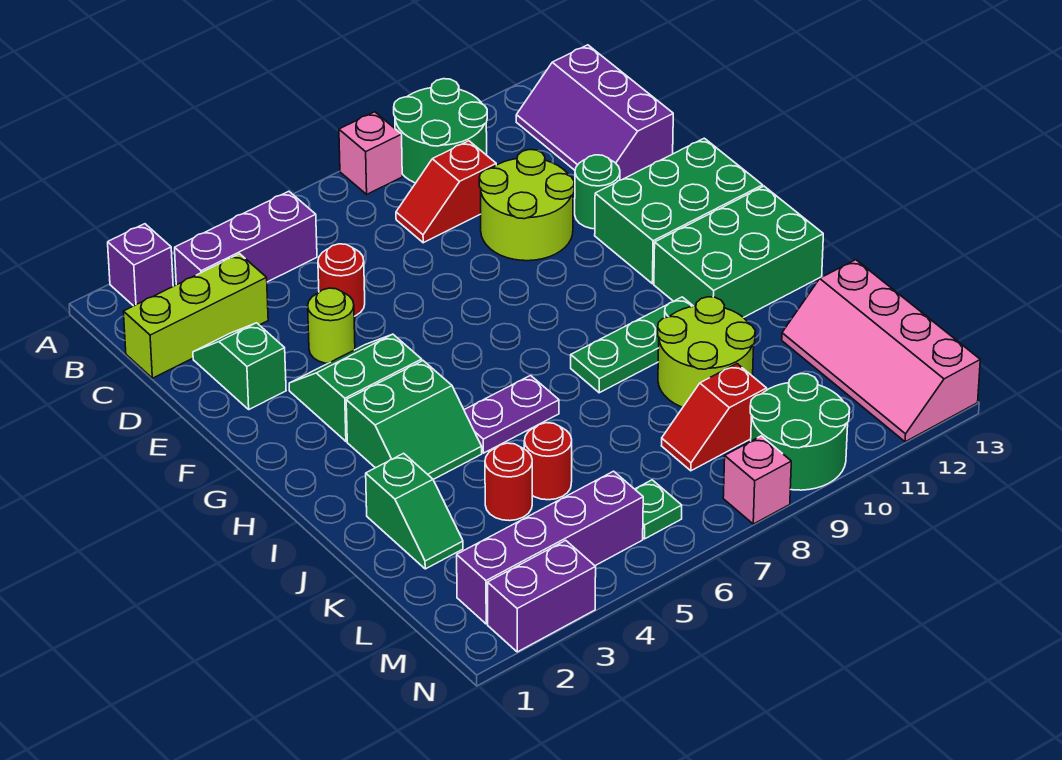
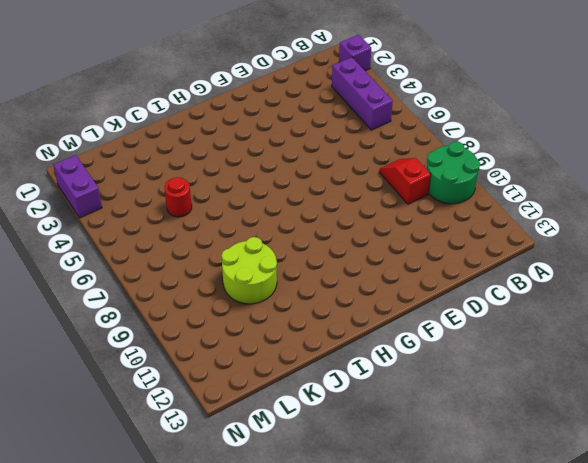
none -> pink brick A8 level 1
none -> purple slope B12:D13 level 1 top 13
none -> lime brick C1:C3 level 1

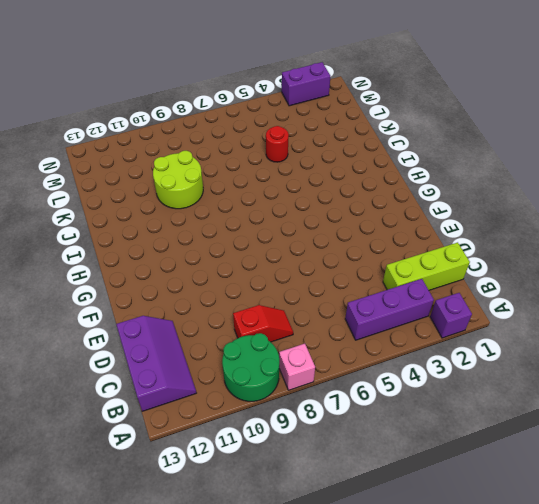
none -> green slope D2:E2 level 1 top E
none -> red round brick D5 level 1
none -> lime round brick D9:E10 level 1

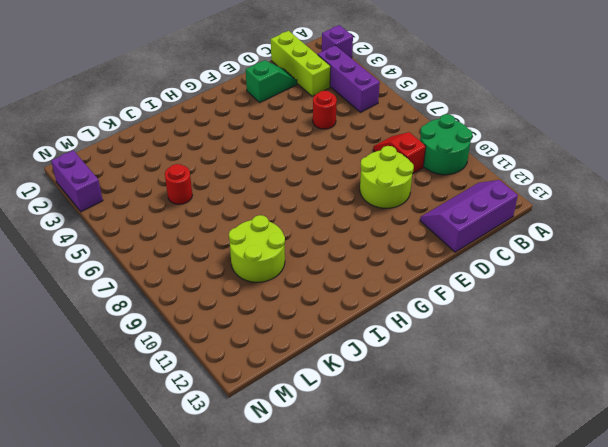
none -> pink brick A8 level 1
none -> lime round brick E4 level 1
none -> green round brick E11 level 1

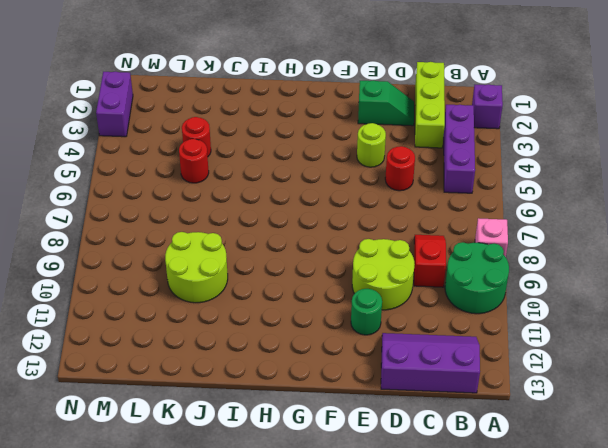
none -> green slope F3:G4 level 1 top G
none -> green brick F11:G13 level 1
none -> green slope H3:I4 level 1 top H

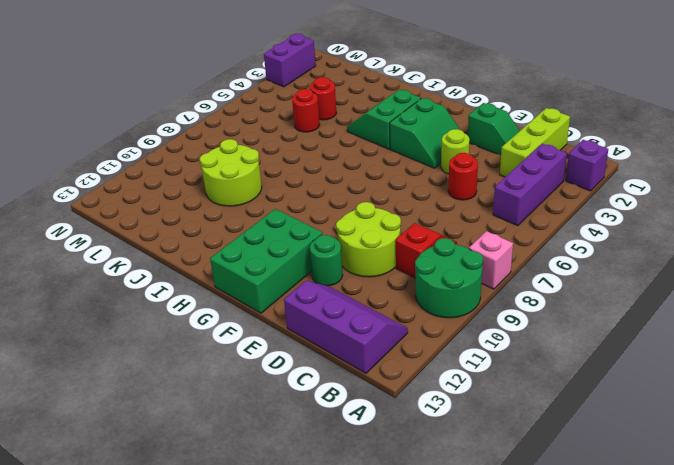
none -> green brick H11:I13 level 1
none -> purple plate I5:I6 level 1
none -> green plate I8:I10 level 1

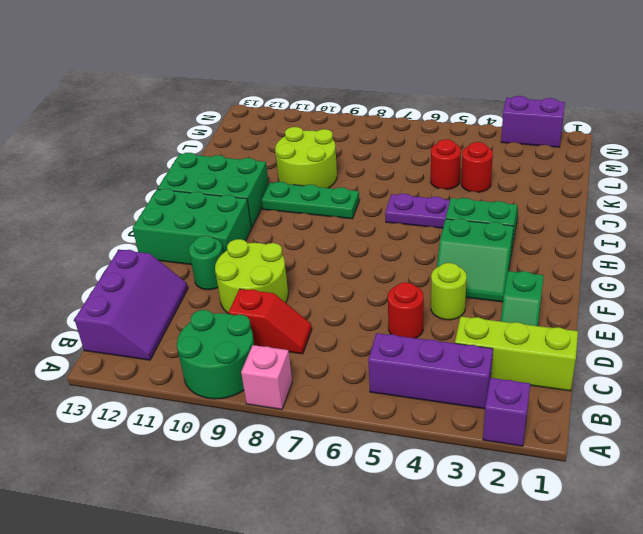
none -> green slope J2:K2 level 1 top J
none -> pink slope K12:N13 level 1 top 13
none -> red slope L8:L9 level 1 top 9

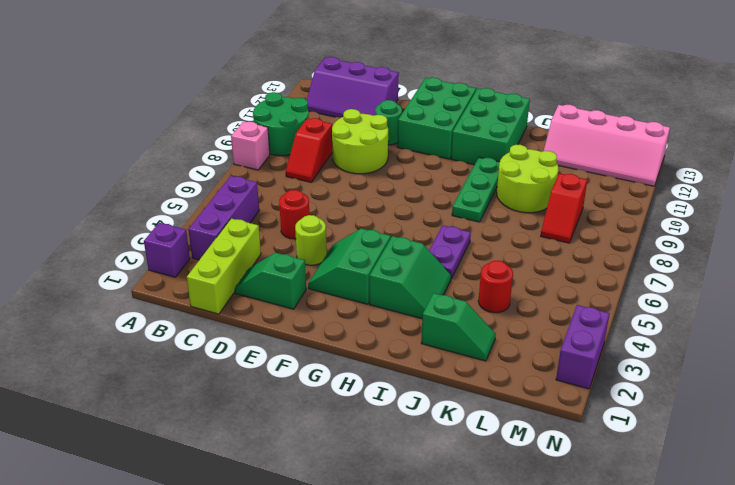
none -> red round brick K5 level 1
none -> purple brick M2:M5 level 1
none -> green plate M6 level 1

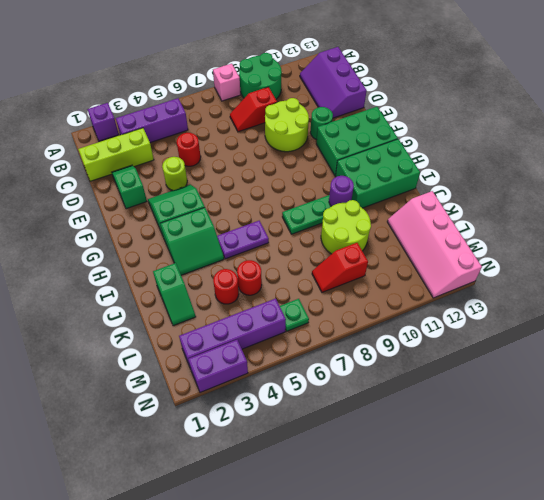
purple round brick I10 level 2 -> none
none -> green round brick M9:N10 level 1
none -> pink brick N8 level 1

